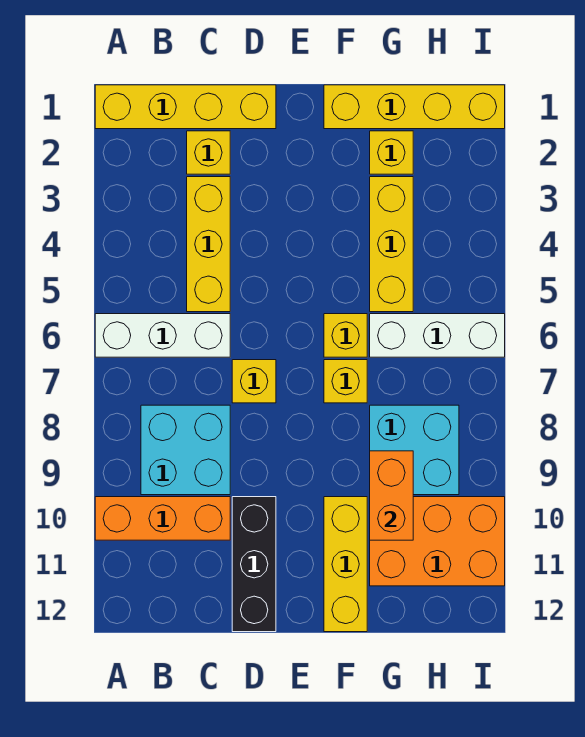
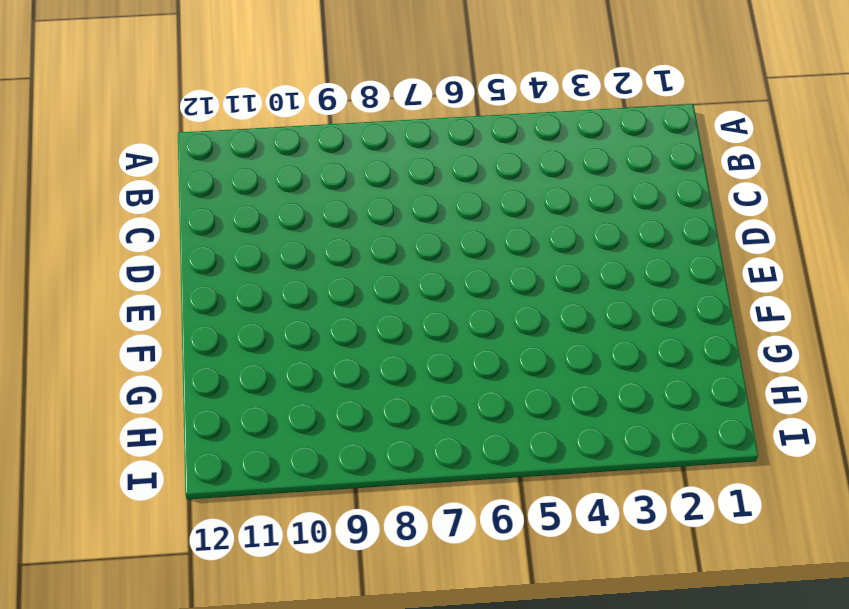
none -> yellow brick A1:D1 level 1
none -> white brick A6:C6 level 1
none -> orange brick A10:C10 level 1

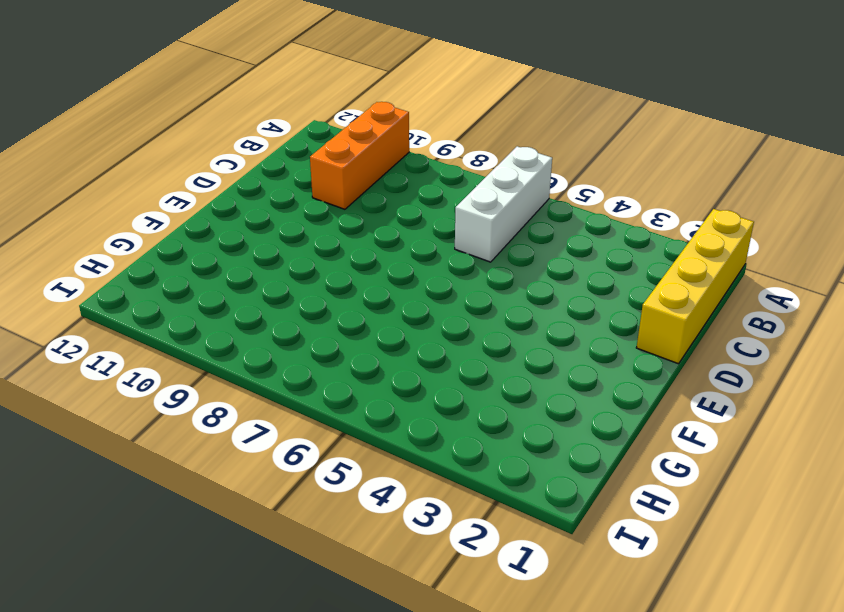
none -> cyan brick B8:C9 level 1
none -> yellow brick C2 level 1
none -> yellow brick C3:C5 level 1

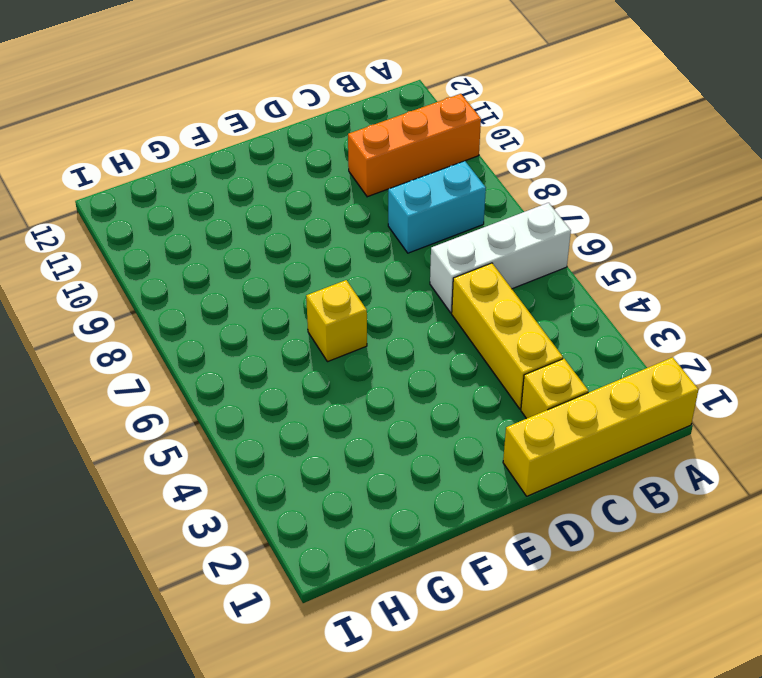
cyan brick B8:C8 level 1 -> cyan brick B8:C9 level 1
none -> yellow brick D7 level 1
none -> black brick D10:D12 level 1
none -> yellow brick F1:I1 level 1

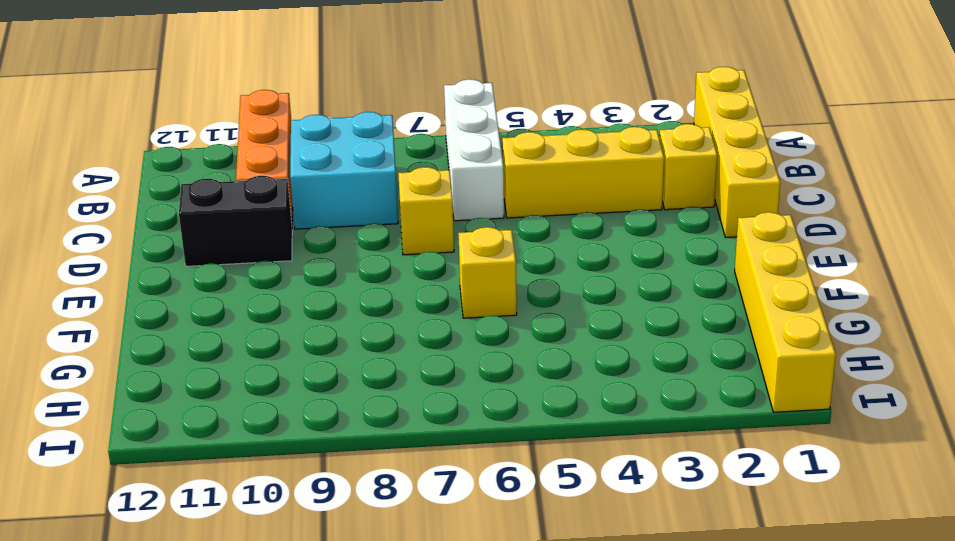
black brick D10:D11 level 1 -> black brick D10:D12 level 1
none -> yellow brick F7 level 1
none -> yellow brick F10:F12 level 1
none -> yellow brick G2 level 1

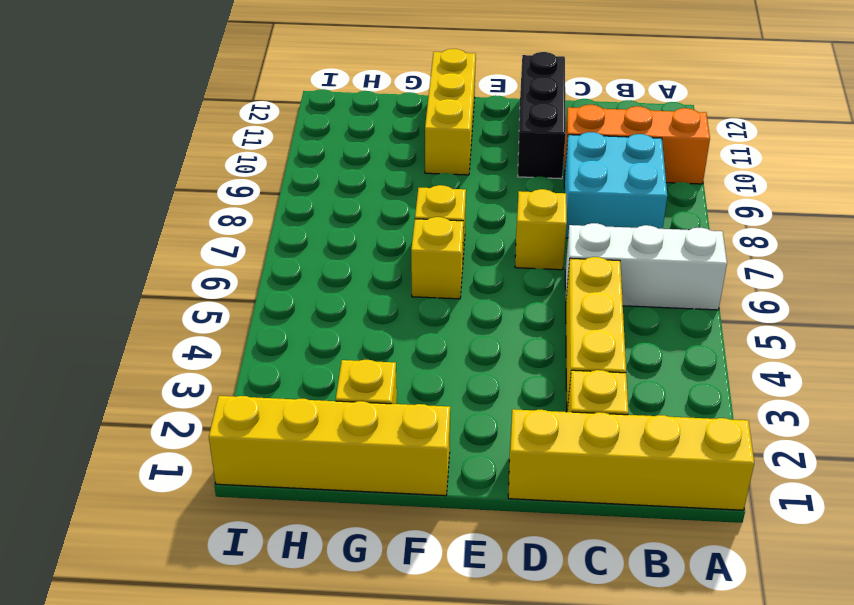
none -> yellow brick G3:G5 level 1
none -> white brick G6:I6 level 1
none -> cyan brick G8:H9 level 1

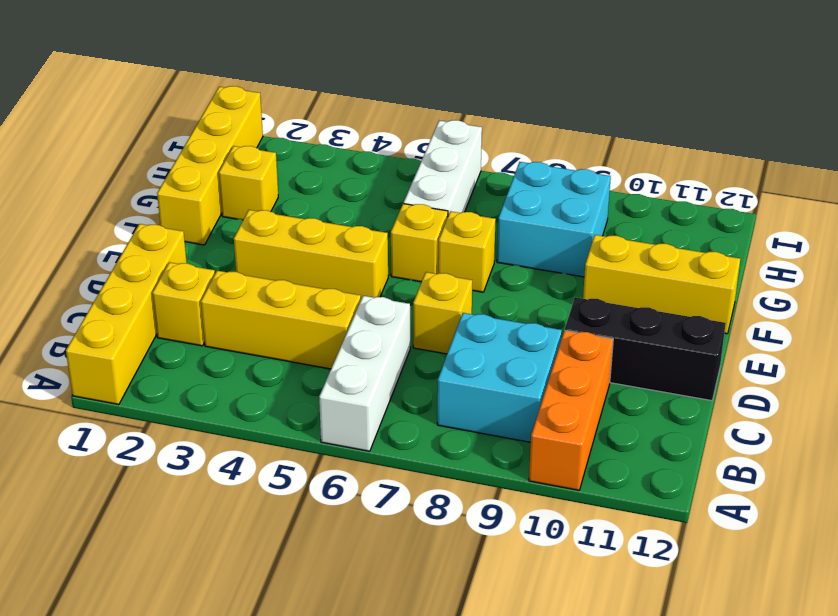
yellow brick E3:E5 level 1 -> yellow brick G3:G5 level 1
none -> orange brick G10:I11 level 1
none -> orange brick G9:G10 level 2

